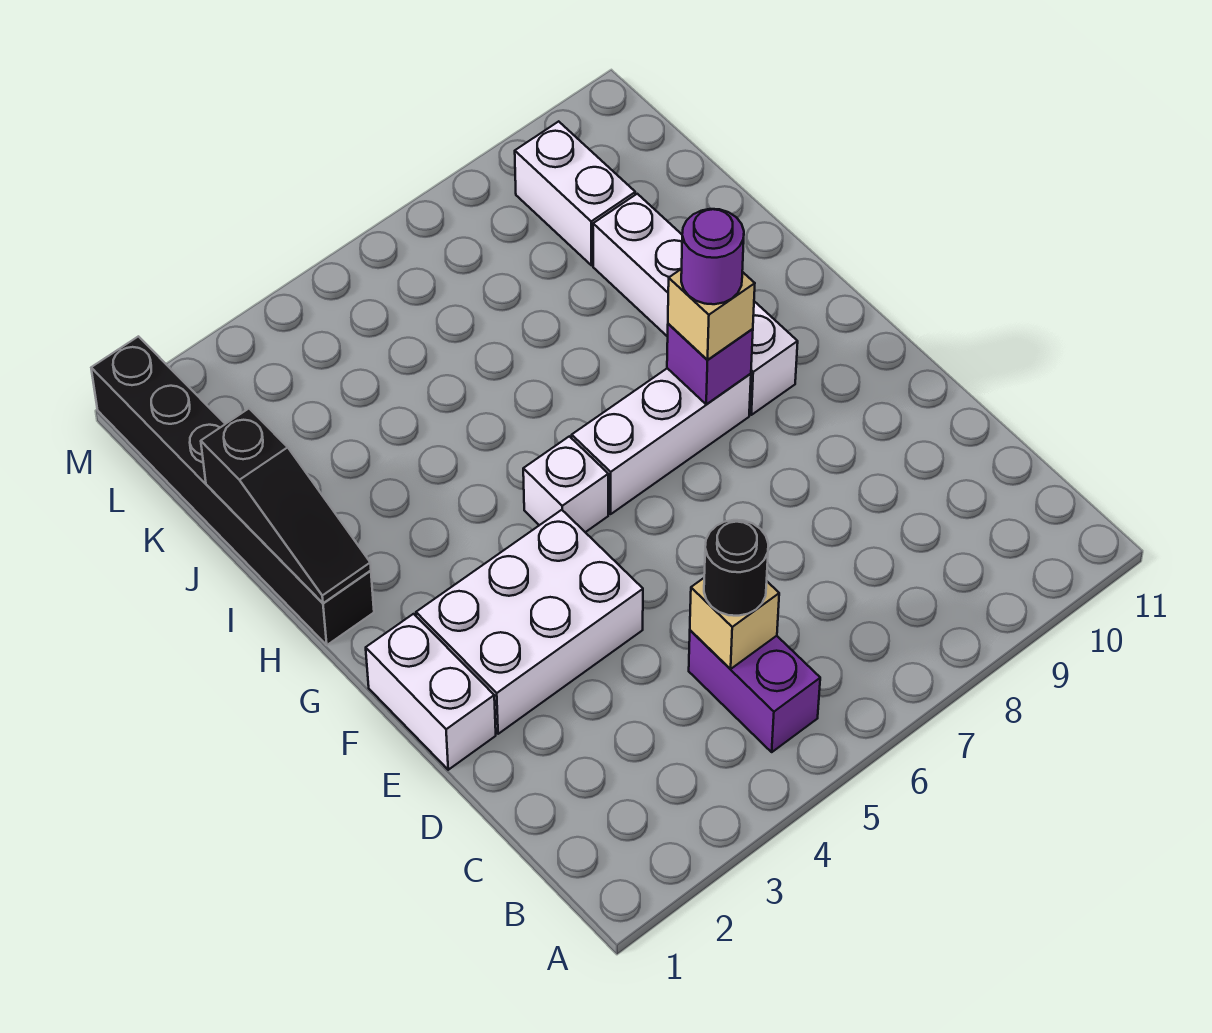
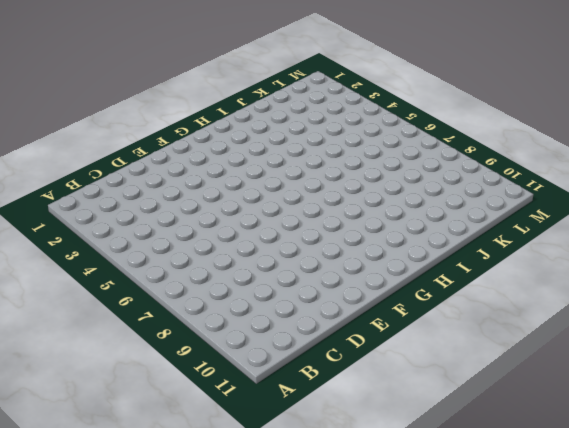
none -> purple brick B5:C5 level 1
none -> white brick E1:F1 level 1
none -> white brick E2:F4 level 1

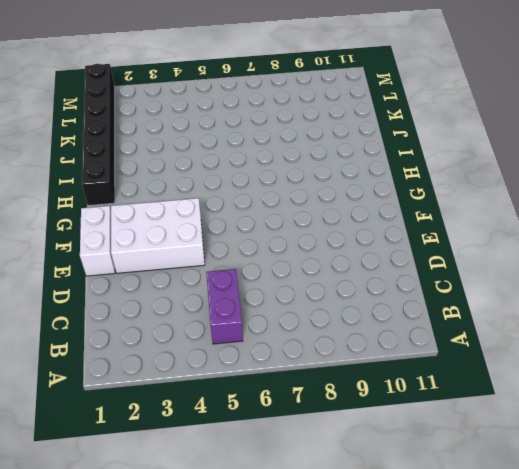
none -> white brick G5 level 1
none -> white brick G6:G8 level 1
none -> white brick G9:J9 level 1

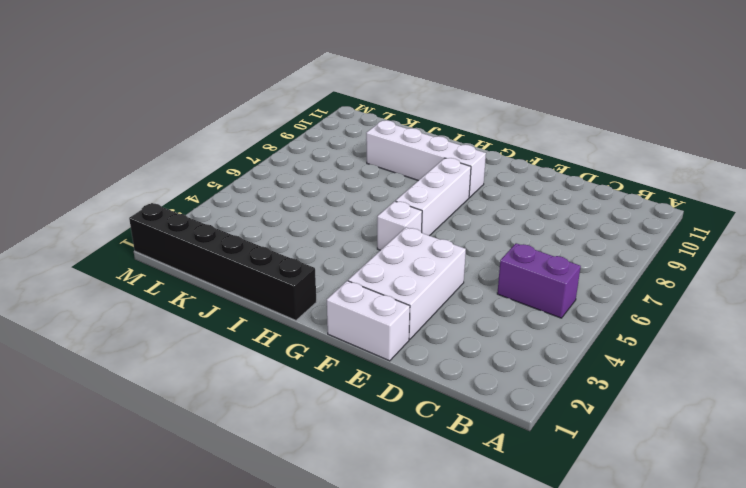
none -> white brick K9:L9 level 1
none -> tan brick C5 level 2
none -> purple brick G8 level 2

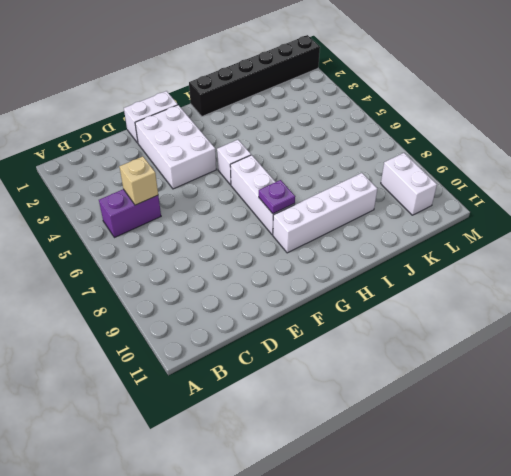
purple plate G8 level 2 -> purple brick G8 level 2
white brick L9:L10 level 1 -> white brick K9:L9 level 1
none -> black slope H1:J1 level 2 top J
none -> black round brick C5 level 3
none -> tan brick G8 level 3

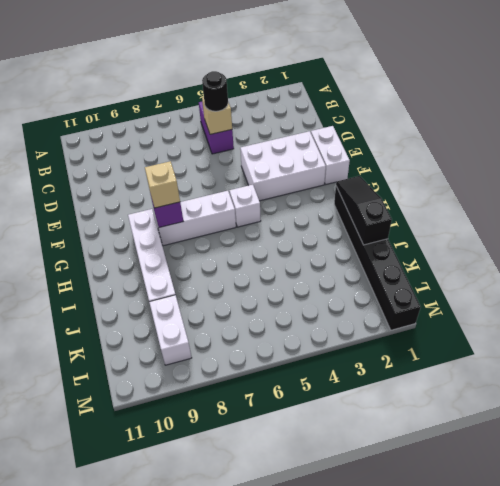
none -> purple round brick G8 level 4

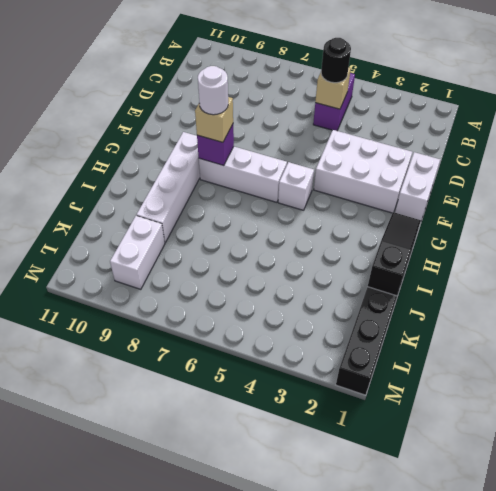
white round brick G8 level 4 -> purple round brick G8 level 4

